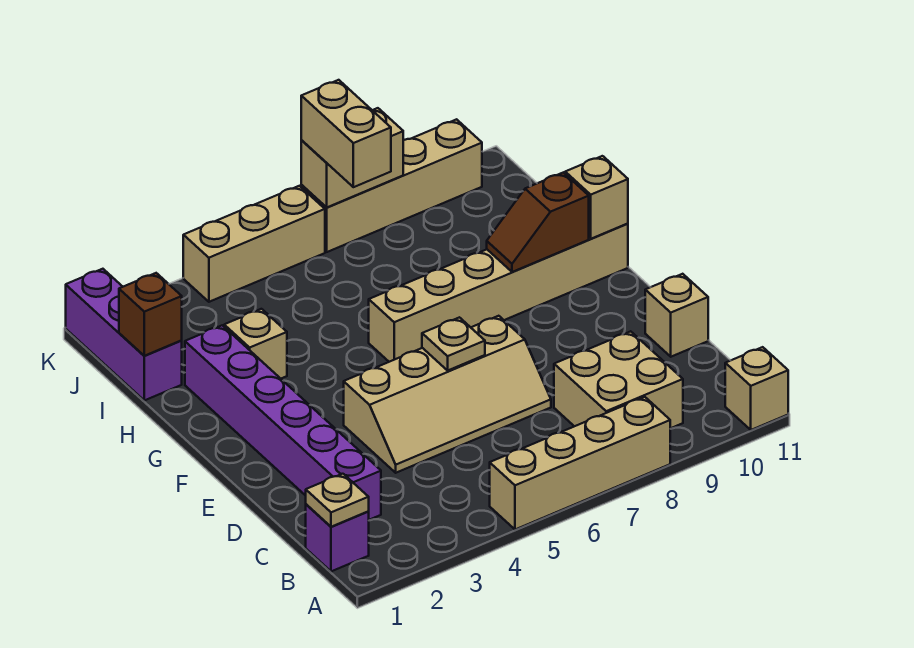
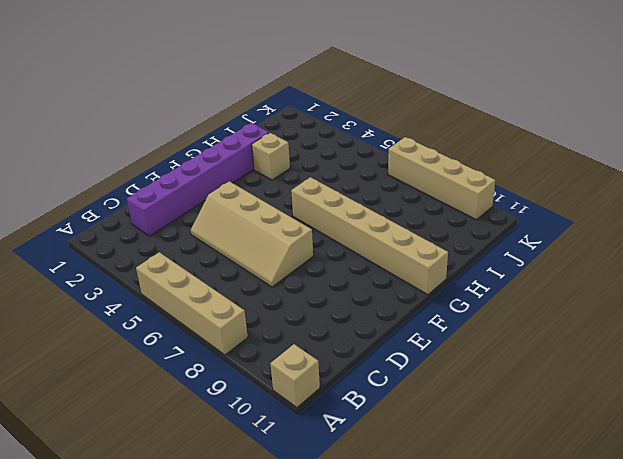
none -> purple brick B1 level 1
none -> tan brick B8:C9 level 1
none -> tan brick D11 level 1

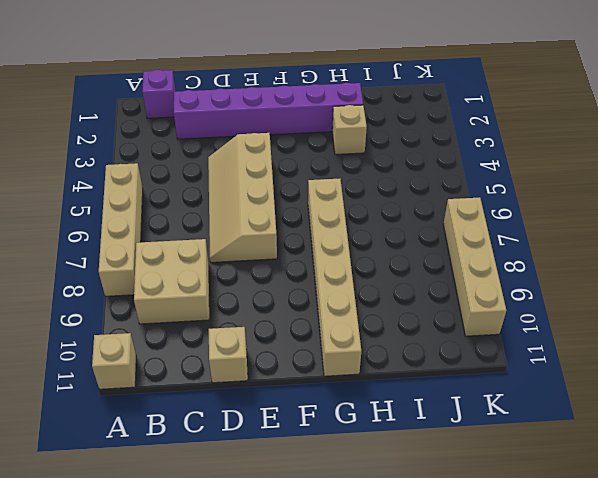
none -> purple brick I1:K1 level 1
none -> tan brick K4:K6 level 1
none -> tan plate B1 level 2

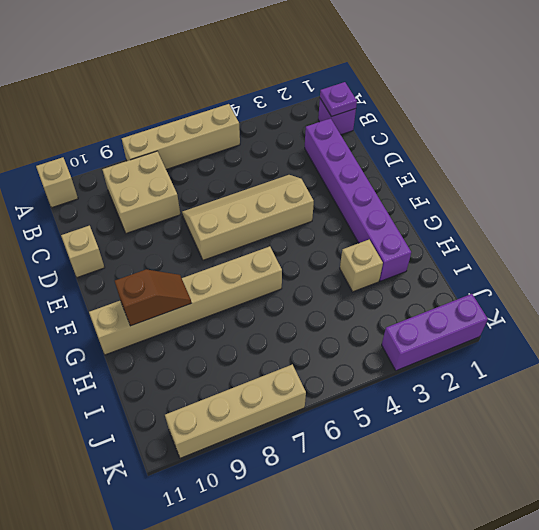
purple plate B1 level 2 -> tan plate B1 level 2
purple brick K1:K3 level 1 -> purple brick I1:K1 level 1
none -> tan brick K4:K6 level 1
none -> tan plate E6 level 2
none -> tan brick G11 level 2

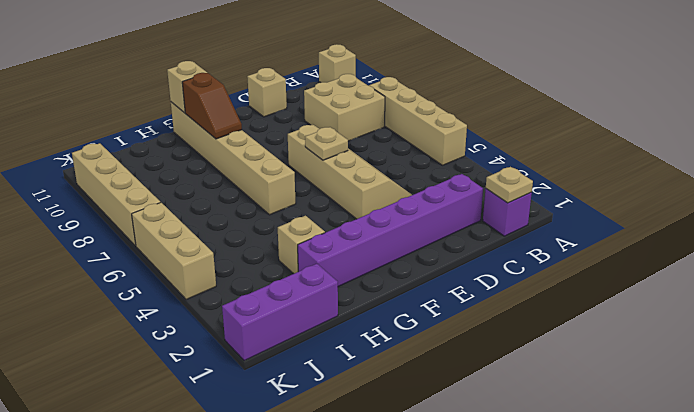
none -> brown brick I1 level 2
none -> tan brick K7:K8 level 2
none -> tan brick J7:K7 level 3

